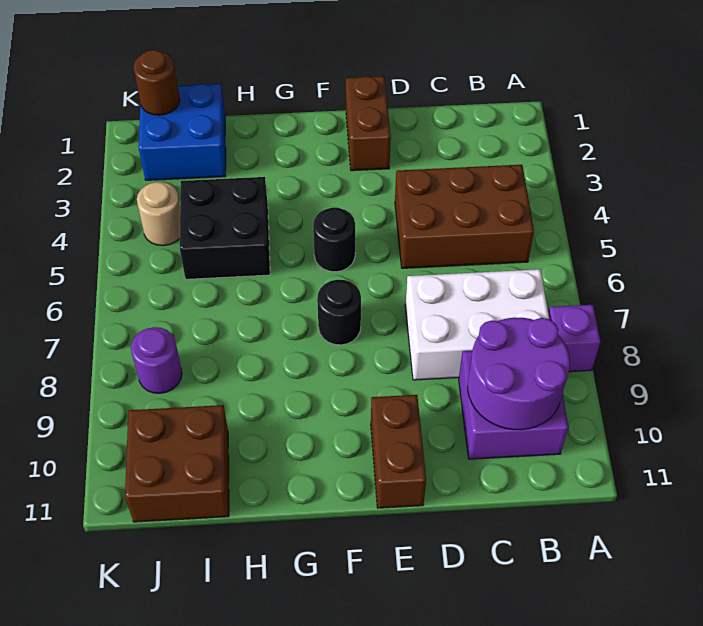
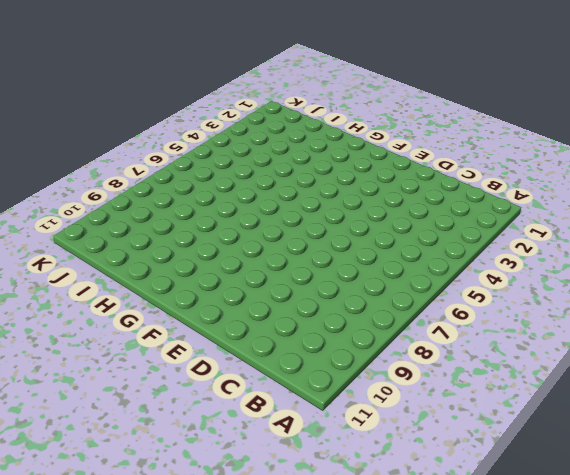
none -> purple brick A8 level 1
none -> brown brick B4:D5 level 1
none -> white brick B7:D8 level 1

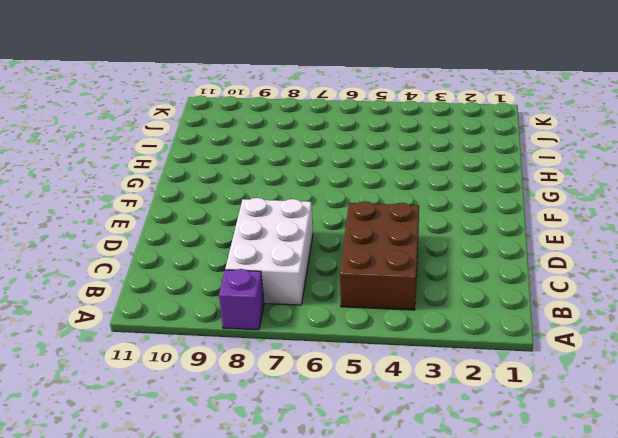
none -> purple brick B9:C10 level 1
none -> brown brick E1:E2 level 1
none -> brown brick E10:E11 level 1

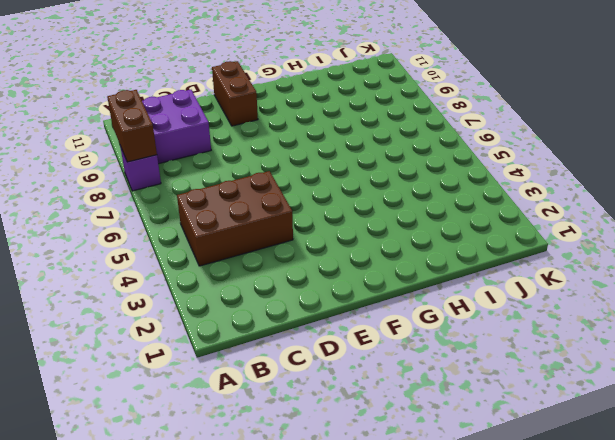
brown brick A8:A9 level 2 -> brown brick E1:E2 level 1
none -> white brick B7:D8 level 1
none -> black round brick F5 level 1
none -> black round brick F7 level 1

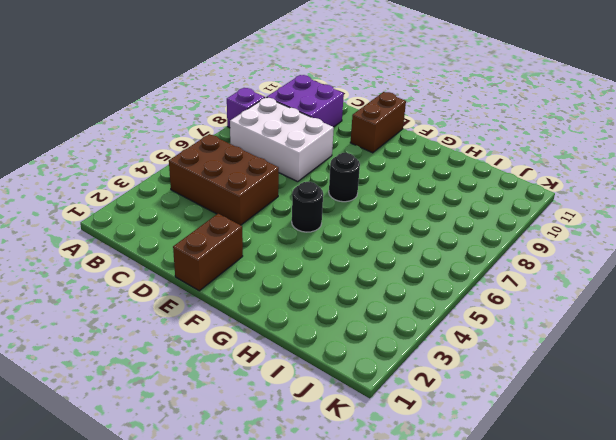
none -> black brick H4:I5 level 1
none -> blue brick I1:J2 level 1
none -> brown brick I10:J11 level 1

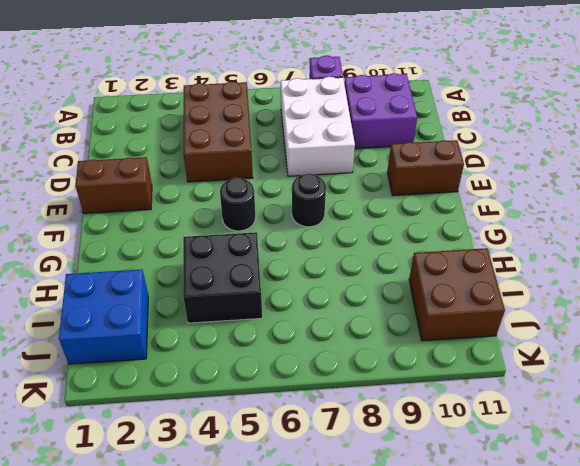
none -> tan round brick J4 level 1
none -> purple round brick J8 level 1
none -> purple round brick B9:C10 level 2

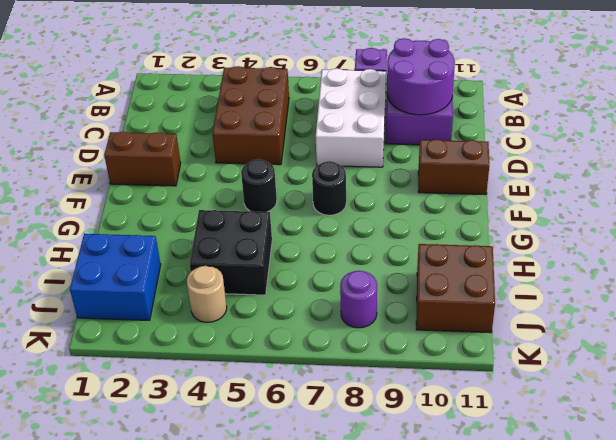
none -> brown round brick J1 level 2

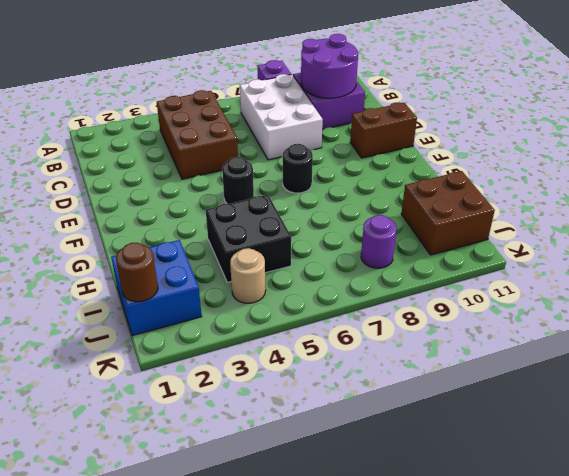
none -> brown brick E1:E2 level 1

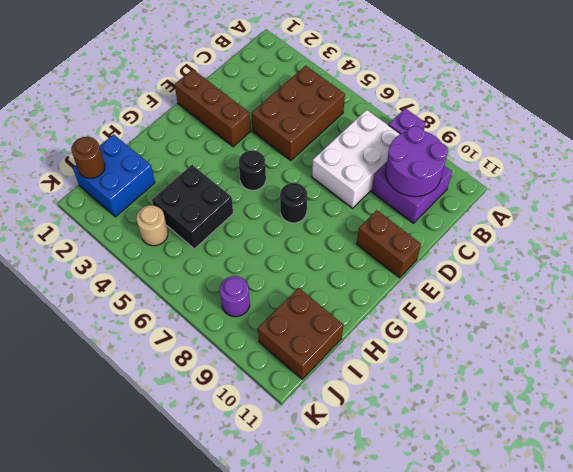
brown brick E1:E3 level 1 -> brown brick E1:E2 level 1

